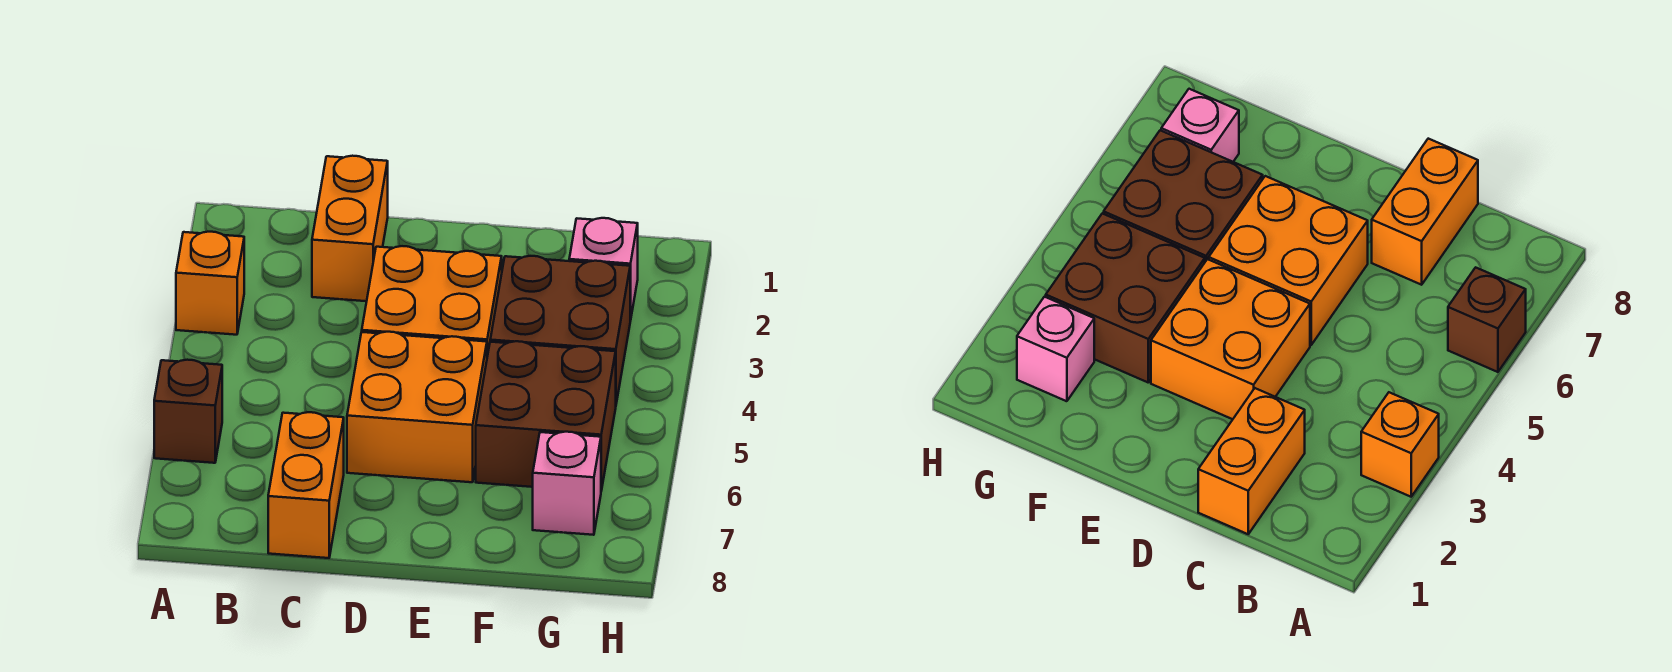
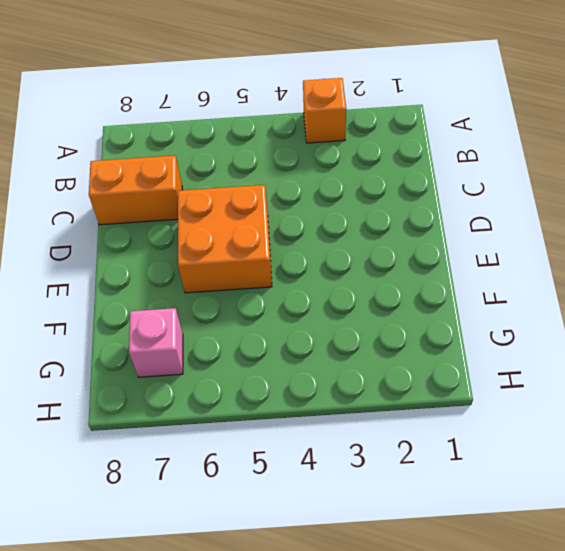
none -> brown brick A6 level 1
none -> orange brick C1:C2 level 1

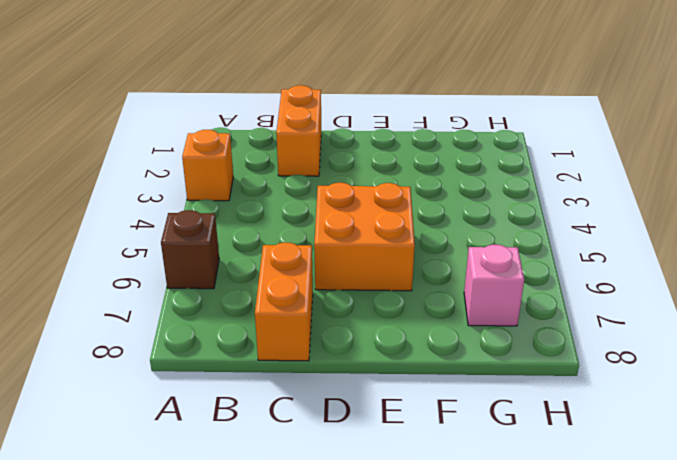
none -> orange brick D3:E4 level 1
none -> brown brick F3:G4 level 1

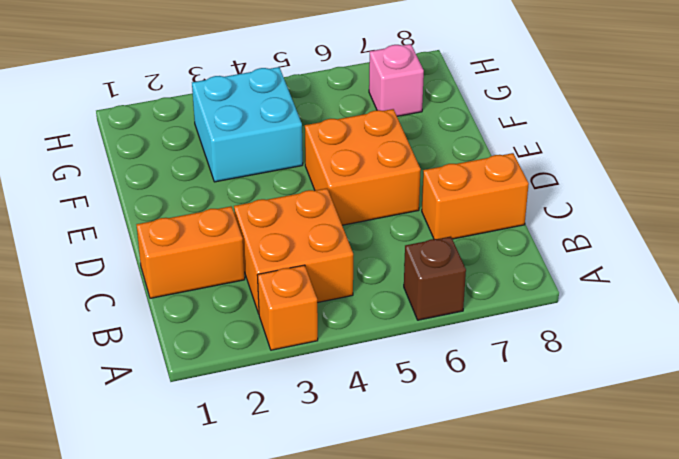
orange brick B3:C4 level 1 -> orange brick D3:E4 level 1
cyan brick F3:G4 level 1 -> brown brick F3:G4 level 1
none -> brown brick F5:G6 level 1
none -> pink brick G2 level 1

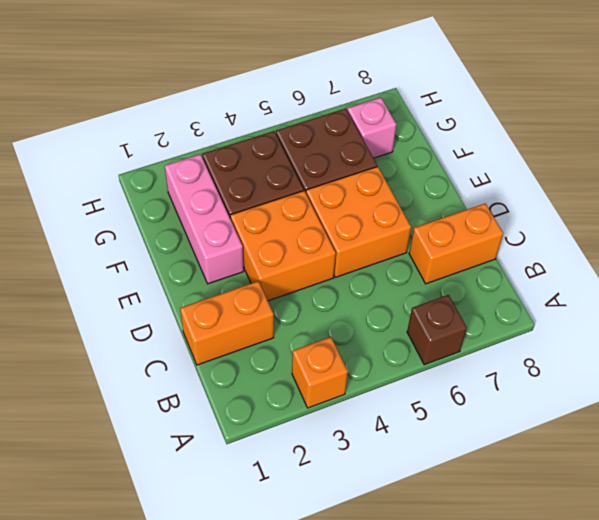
pink brick E2:G2 level 1 -> pink brick G2 level 1

